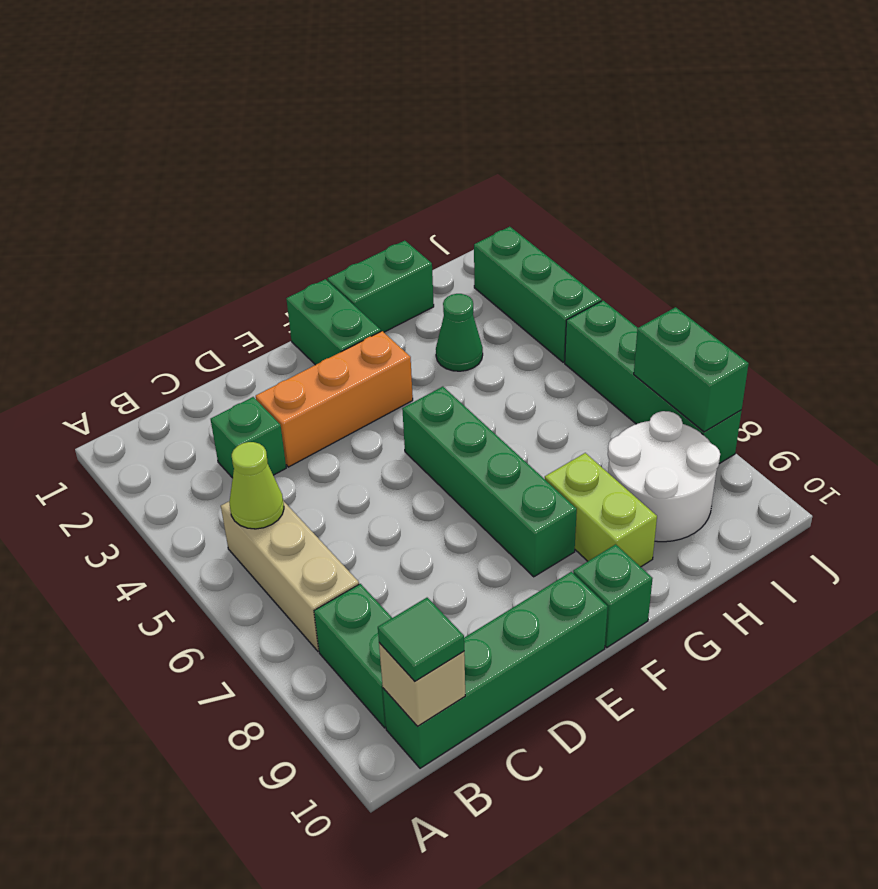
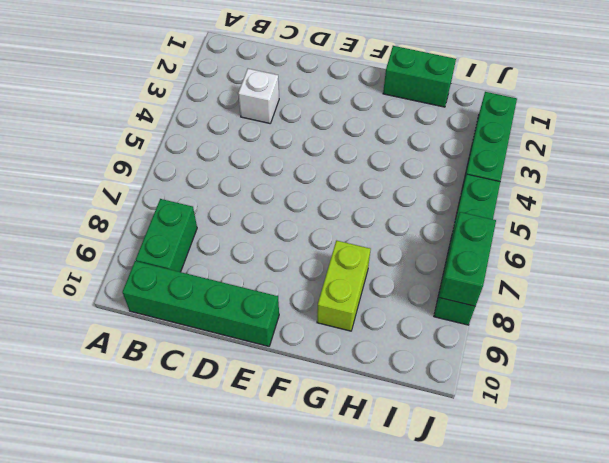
white brick C3 level 1 -> green brick C3 level 1
none -> tan brick B5:B7 level 1
none -> orange brick D3:F3 level 1
none -> green brick F1:F2 level 1

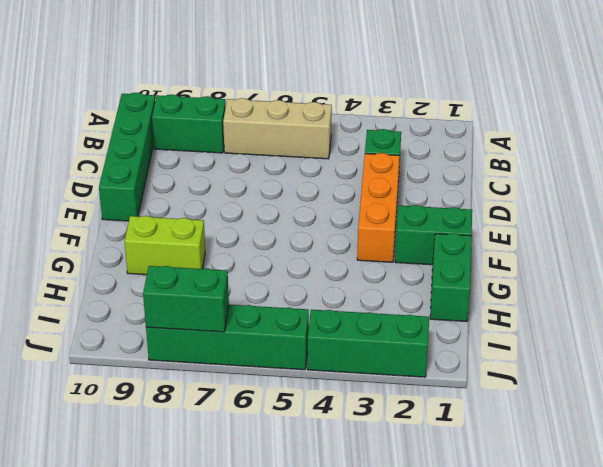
none -> green brick F5:F8 level 1
none -> green brick F10 level 1
none -> green cone H3 level 1

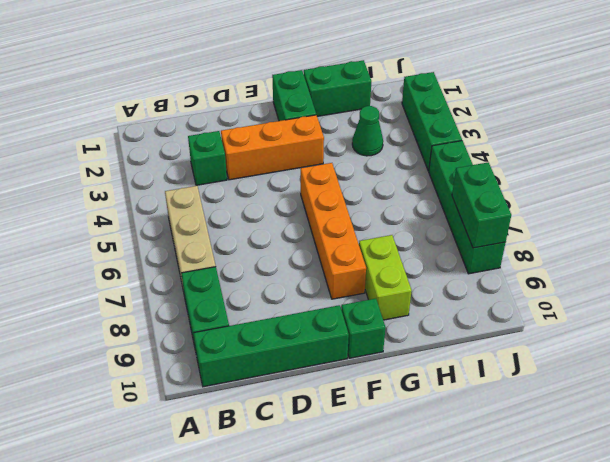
orange brick F5:F8 level 1 -> green brick F5:F8 level 1
none -> white round brick H8:I9 level 1
none -> lime cone B5 level 2
none -> tan brick B10 level 2

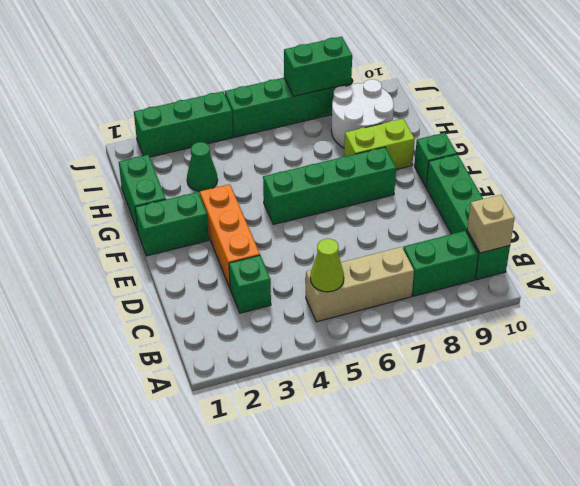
none -> green tile B10 level 3

